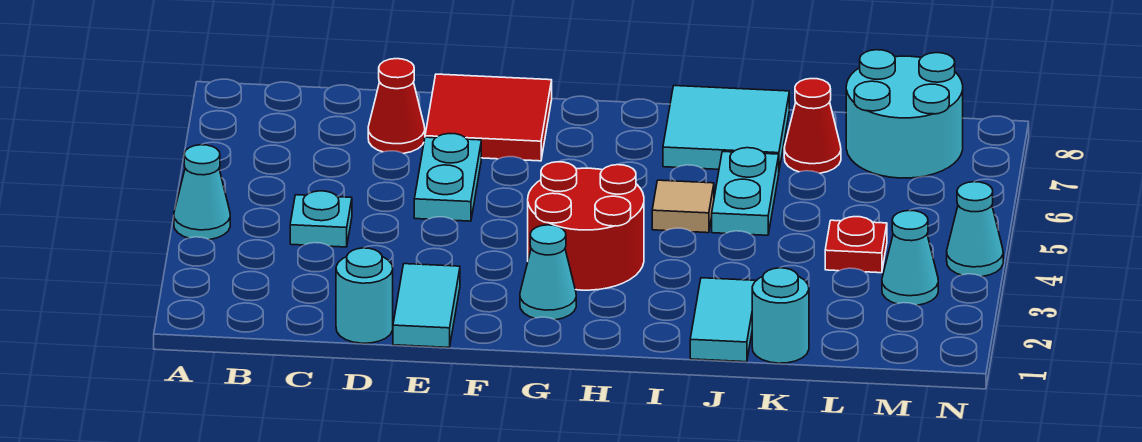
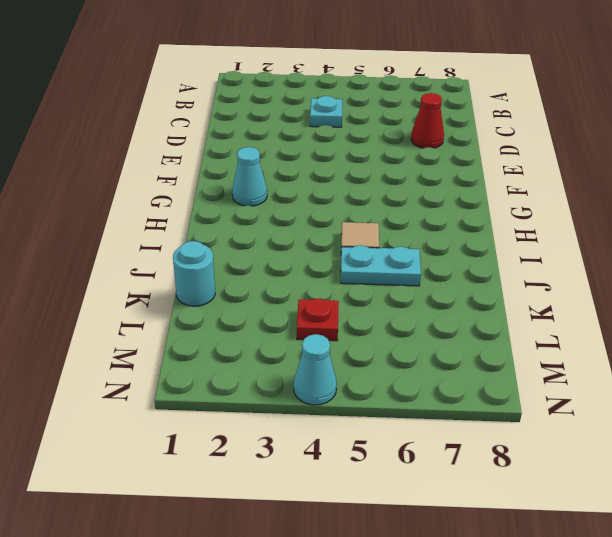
none -> cyan cone A4 level 1
none -> cyan round brick D1 level 1
none -> cyan tile E1:E2 level 1

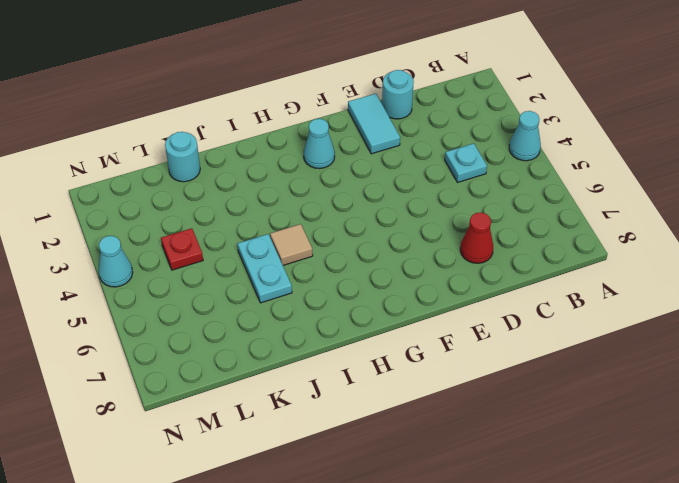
none -> cyan plate E5:E6 level 1
none -> red tile E7:F8 level 1
none -> red round brick G3:H4 level 1

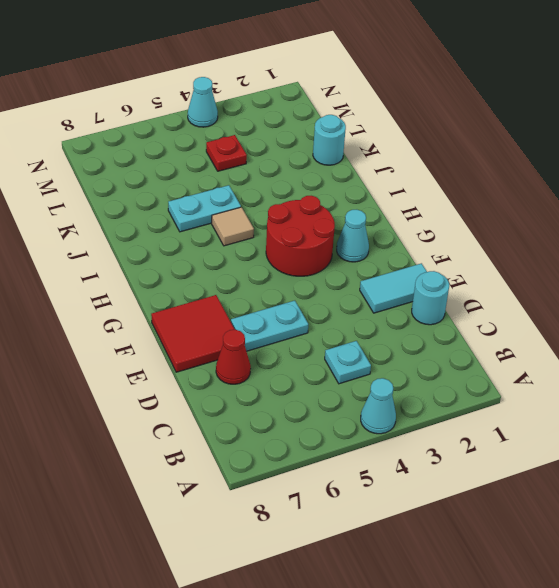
none -> cyan tile I7:J8 level 1
none -> cyan tile J1:J2 level 1
none -> red cone K7 level 1

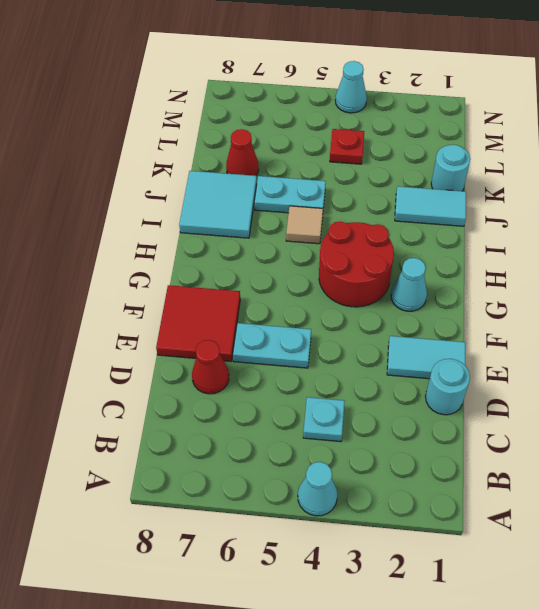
none -> cyan round brick L7:M8 level 1
none -> cyan cone M3 level 1

